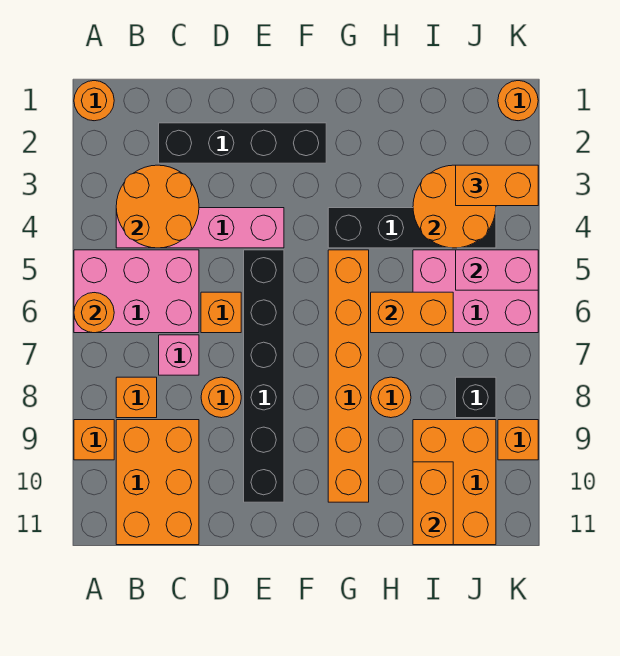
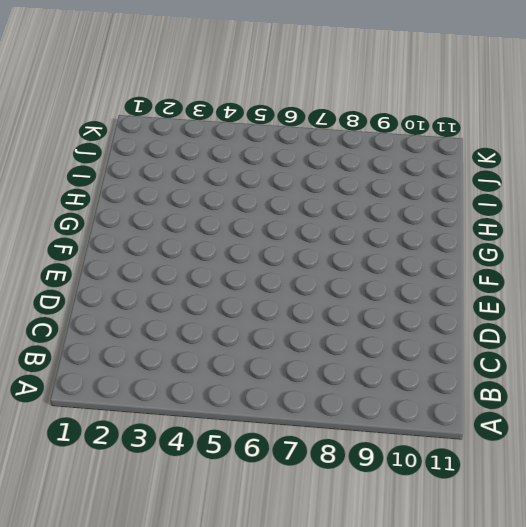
none -> orange round brick A1 level 1
none -> pink brick A5:C6 level 1
none -> orange brick A9 level 1

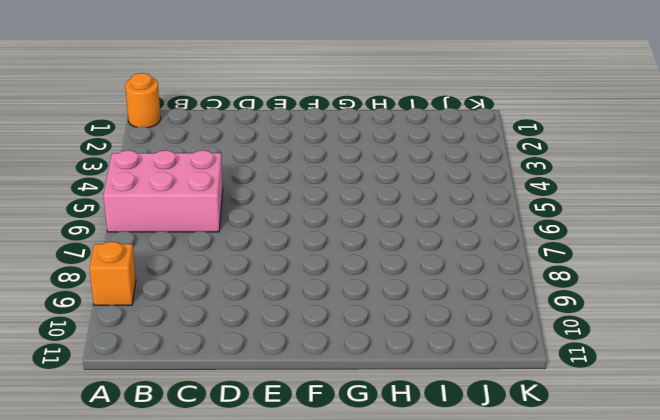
none -> pink brick B4:E4 level 1
none -> orange brick B8 level 1
none -> orange brick B9:C11 level 1

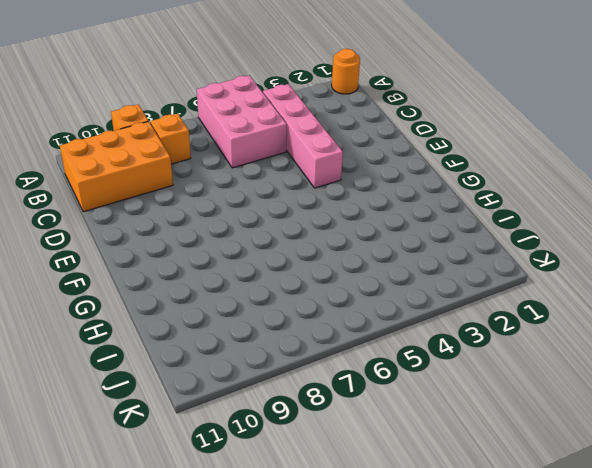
none -> black brick C2:F2 level 1
none -> pink brick C7 level 1
none -> orange brick D6 level 1

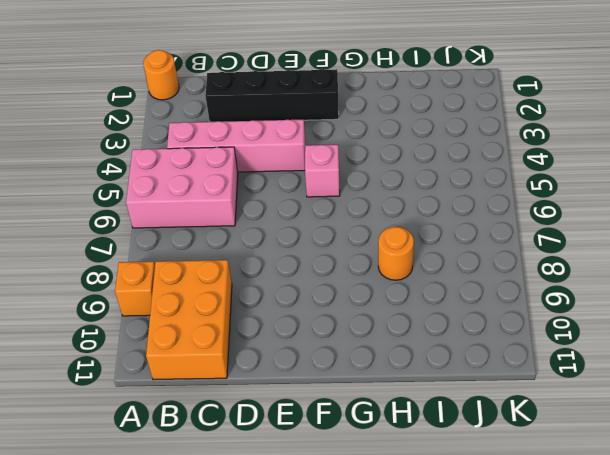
pink brick F5 level 1 -> pink brick C7 level 1
none -> orange brick B8 level 1
none -> orange brick D6 level 1
none -> orange round brick D8 level 1

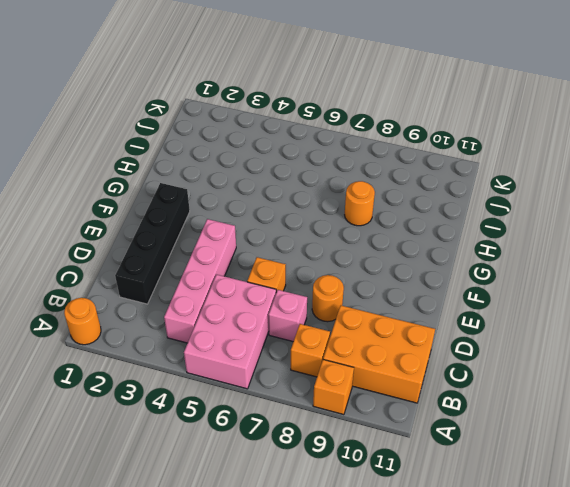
none -> black brick E5:E10 level 1
none -> black brick G4:J4 level 1
none -> orange brick G5:G10 level 1

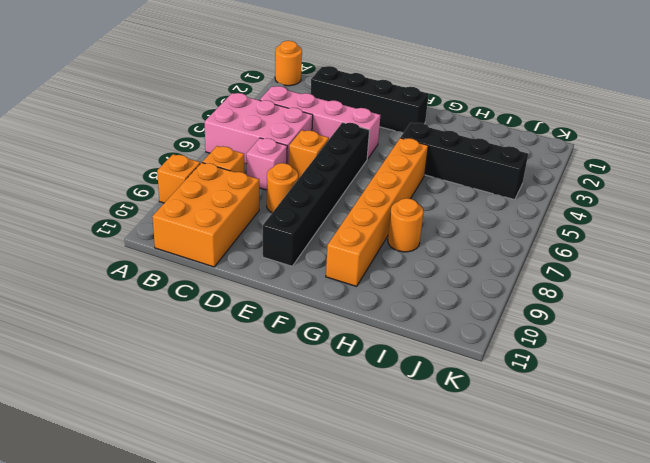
none -> pink brick I5:K6 level 1
none -> orange brick I9:J11 level 1
none -> black brick J8 level 1

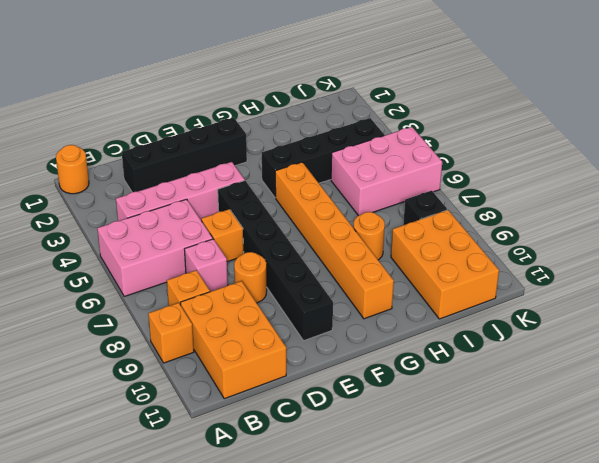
none -> orange round brick K1 level 1
none -> orange brick K9 level 1
none -> orange round brick A6 level 2

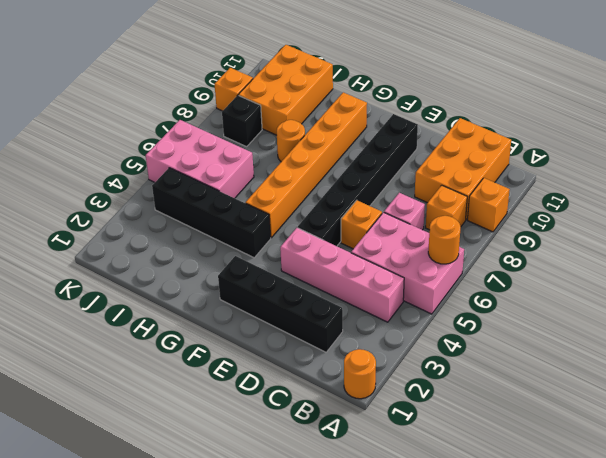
none -> orange round brick D8 level 1
none -> orange round brick K1 level 1
none -> orange round brick B3:C4 level 2

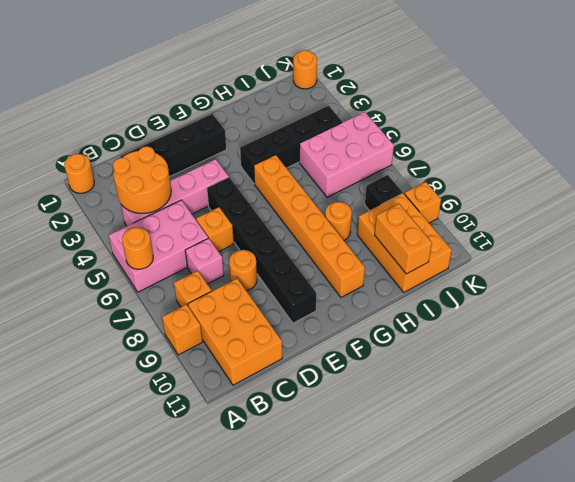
none -> orange brick H6:I6 level 2
none -> orange round brick I3:J4 level 2
none -> pink brick J5:K5 level 2

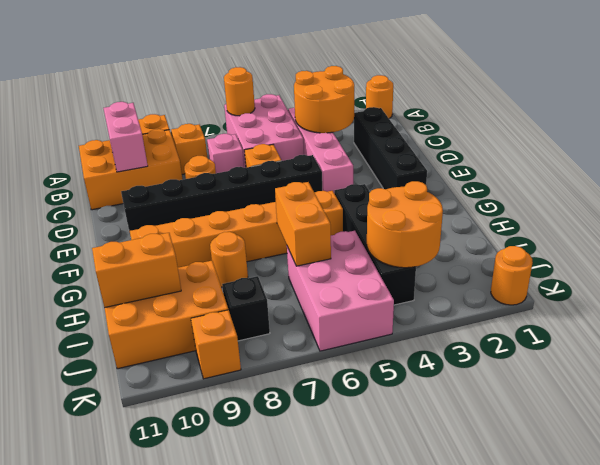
pink brick B10:C10 level 2 -> pink brick J5:K5 level 2
none -> orange brick J3:K3 level 3

